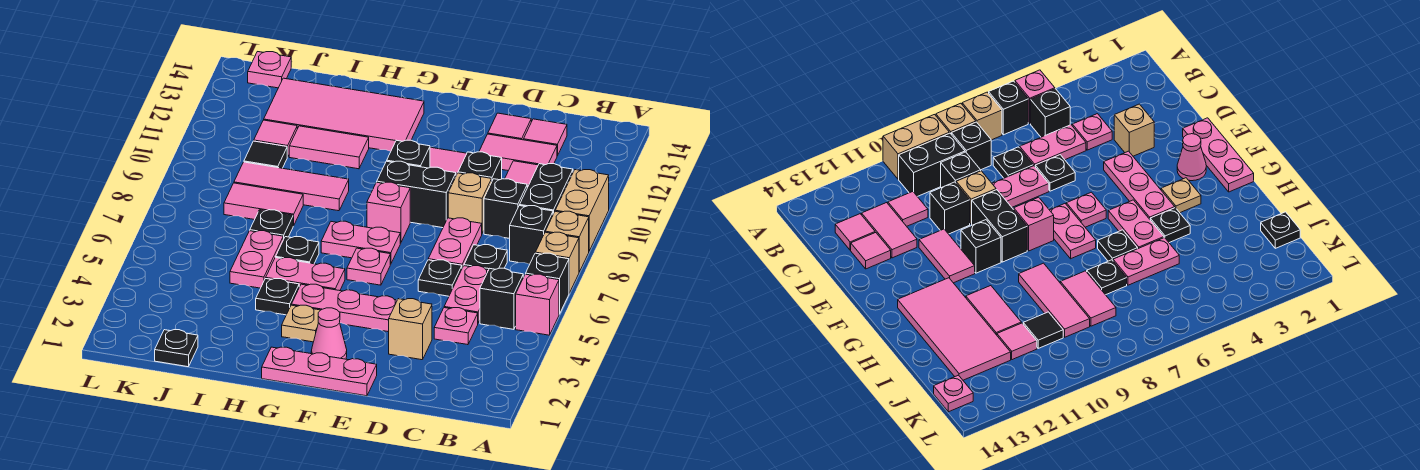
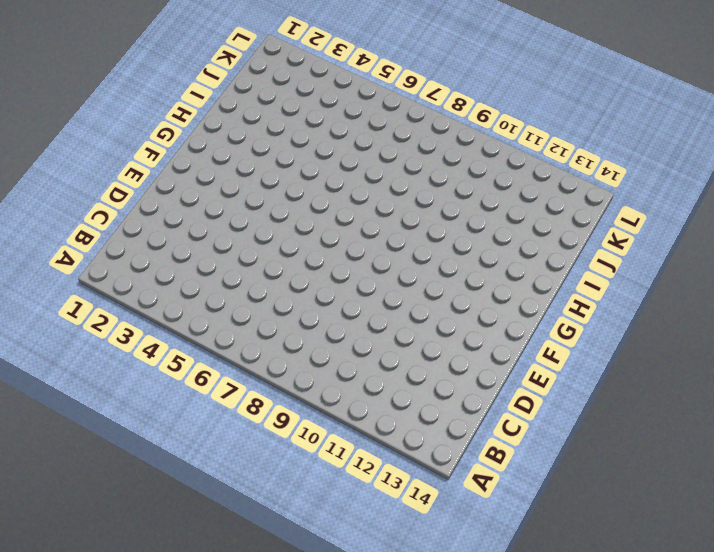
none -> pink brick A5 level 1
none -> black brick A6 level 1
none -> tan brick A7 level 1
none -> tan brick A8 level 1

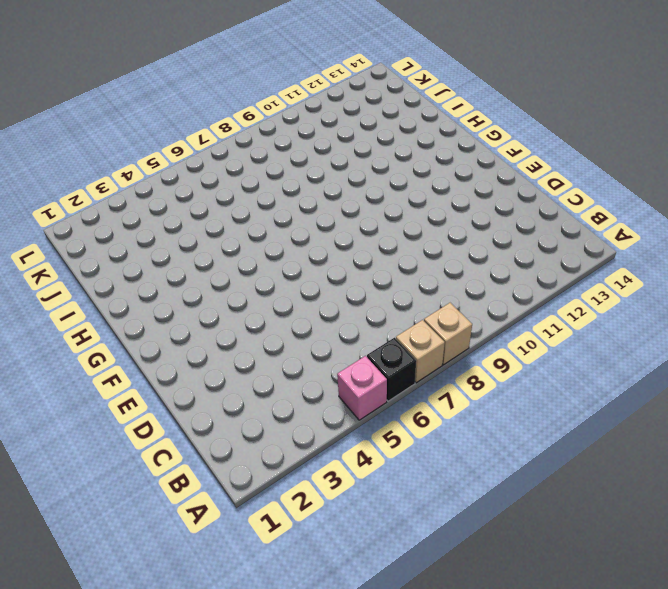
none -> tan brick A9:A10 level 1
none -> black brick B5 level 1
none -> black brick B8 level 1
none -> black brick B9:B10 level 1

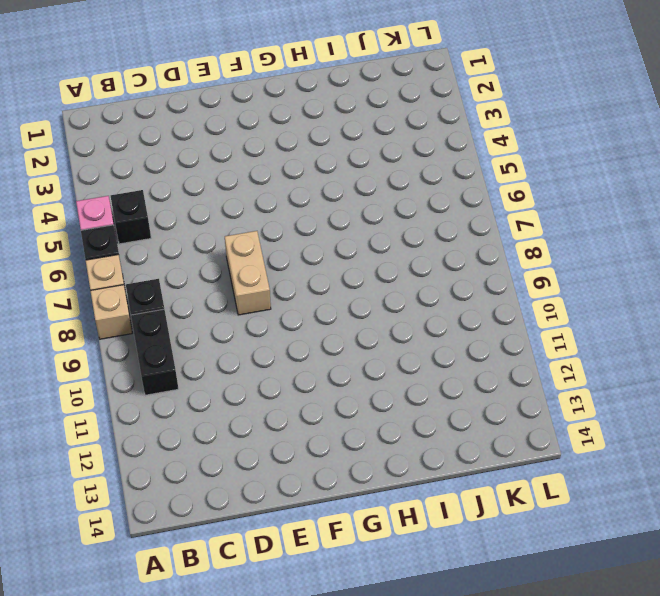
tan brick E7:E8 level 1 -> tan brick A9:A10 level 1
none -> pink plate C4 level 1
none -> pink plate C5:C6 level 1
none -> black plate C7 level 1
none -> black brick C9 level 1

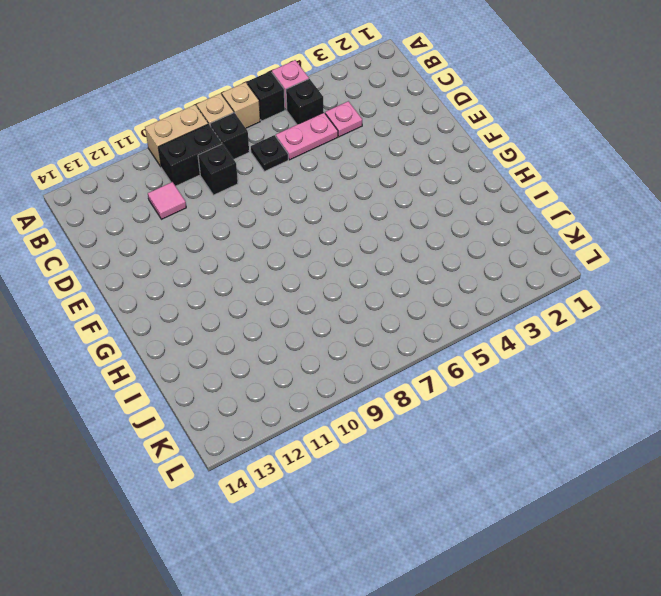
none -> pink tile C12:D12 level 1
none -> pink tile C13 level 1
none -> tan brick D3 level 1
none -> black plate D6 level 1

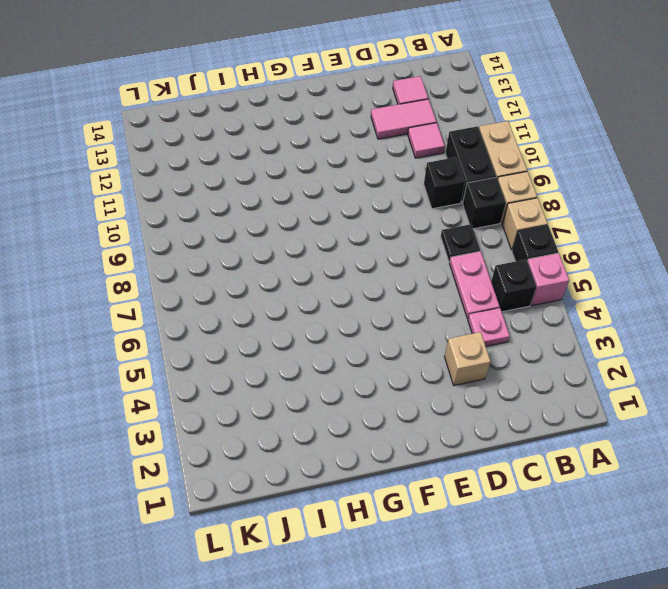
none -> black plate D6 level 1
none -> pink plate D7:D8 level 1
none -> tan brick D9 level 1
none -> black brick D10 level 1

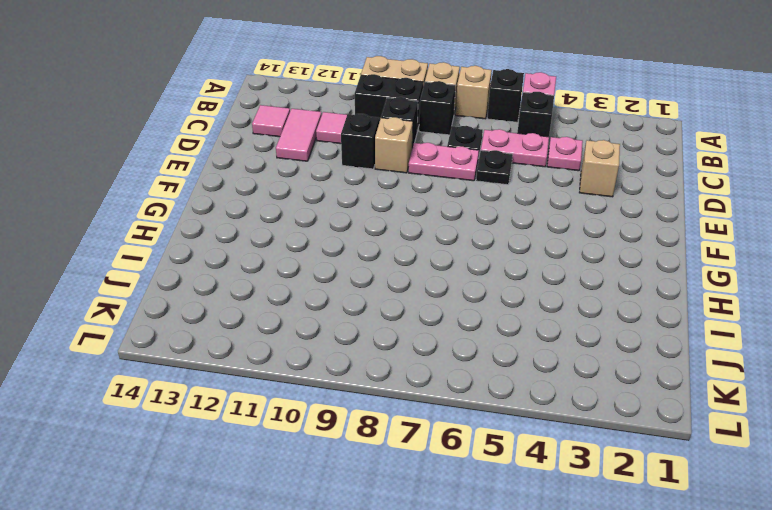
none -> pink tile D13 level 1
none -> pink plate E1:G1 level 1
none -> pink plate E4:G4 level 1
none -> black brick E9:F9 level 1

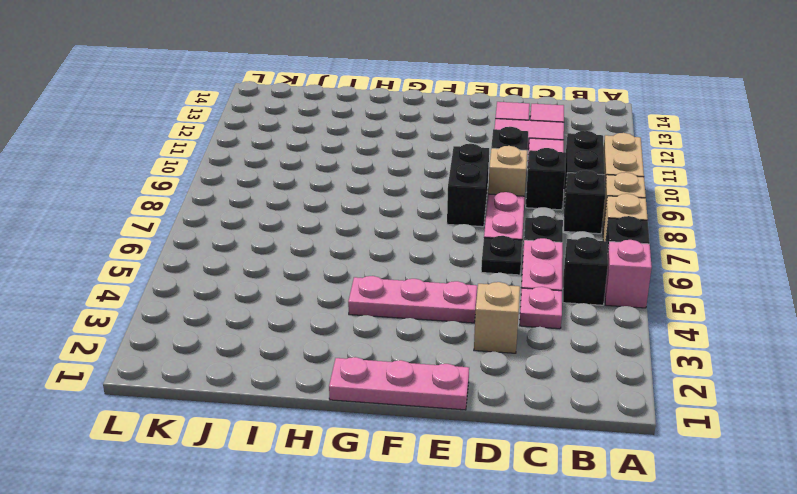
black brick E8:E9 level 1 -> black brick E9:F9 level 1
none -> pink tile E11:F11 level 1
none -> pink cone F2 level 1
none -> pink plate F6 level 1
none -> pink plate F7:G7 level 1

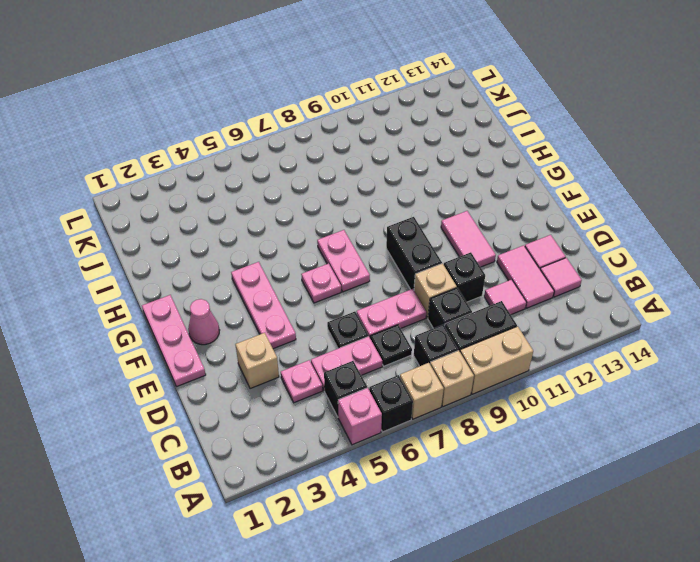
none -> pink brick F8 level 1
none -> black brick F10 level 1
none -> tan plate G3 level 1
none -> pink plate G5:H5 level 1

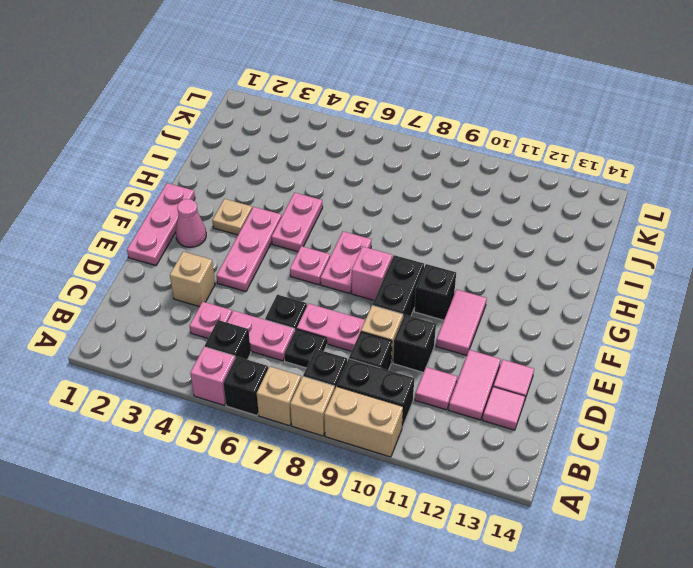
none -> pink tile G12:J13 level 1
none -> black plate H4 level 1
none -> black plate H6 level 1
none -> pink tile H9:J9 level 1

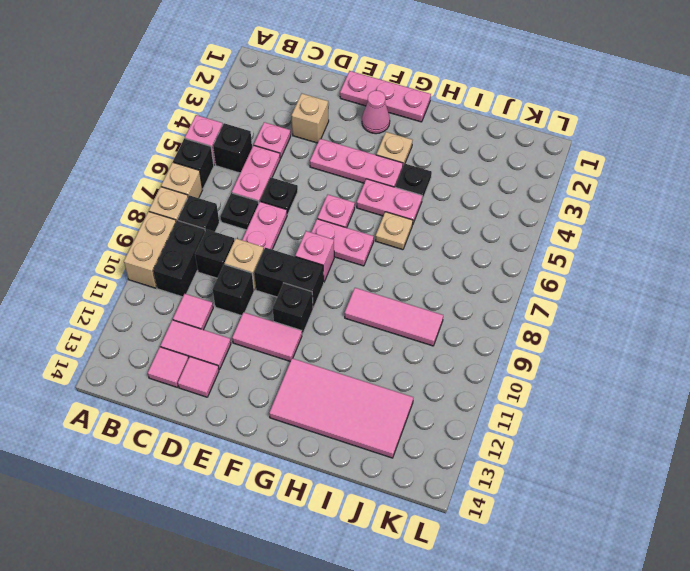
tan plate H6 level 1 -> black plate H6 level 1
none -> pink tile H11:I11 level 1
none -> pink plate I5:I6 level 1
none -> black plate I7 level 1
none -> pink tile I8:J8 level 1

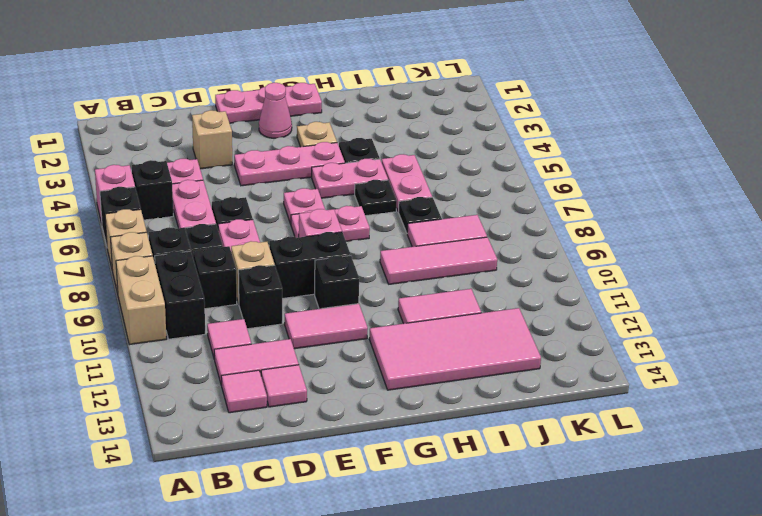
none -> black plate J1 level 1
none -> black tile J10 level 1
none -> pink tile J11 level 1
none -> pink plate K14 level 1

